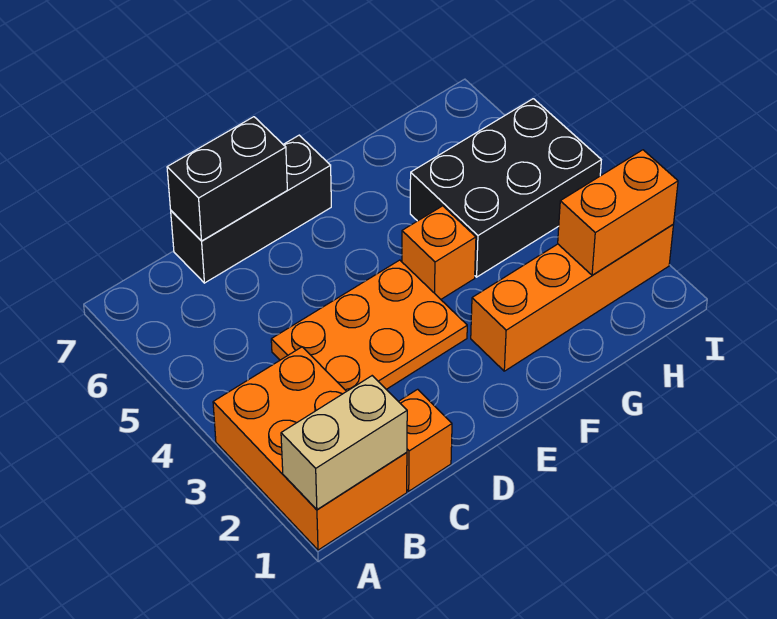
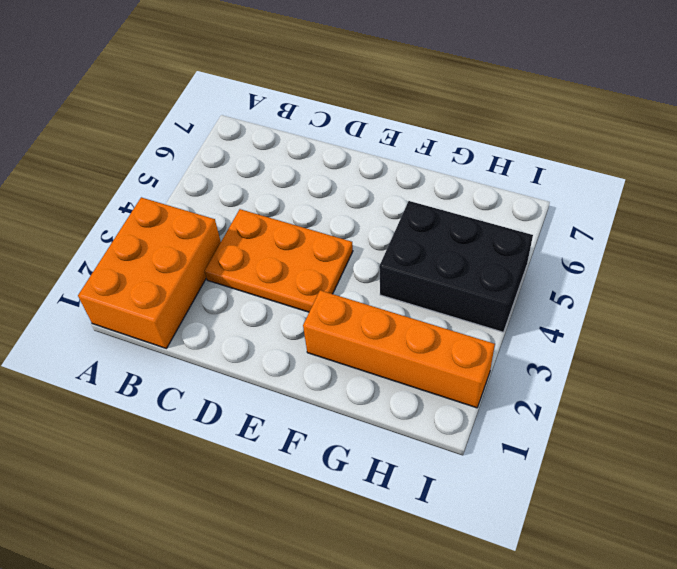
none -> orange brick C1 level 1
none -> black brick C7:E7 level 1

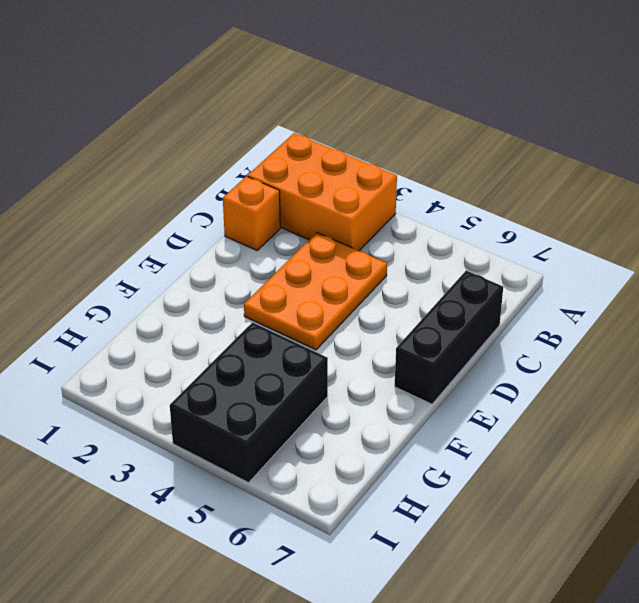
none -> orange brick F2:I2 level 1
none -> orange brick F4 level 1

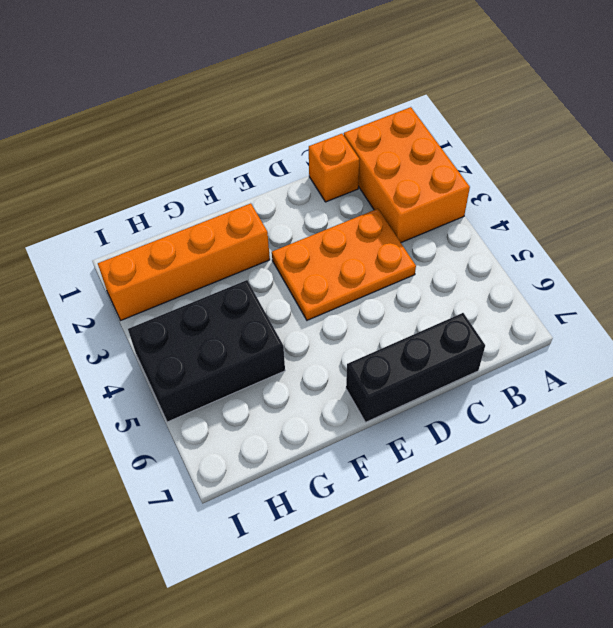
none -> orange brick F4 level 1
none -> tan brick A1:B1 level 2

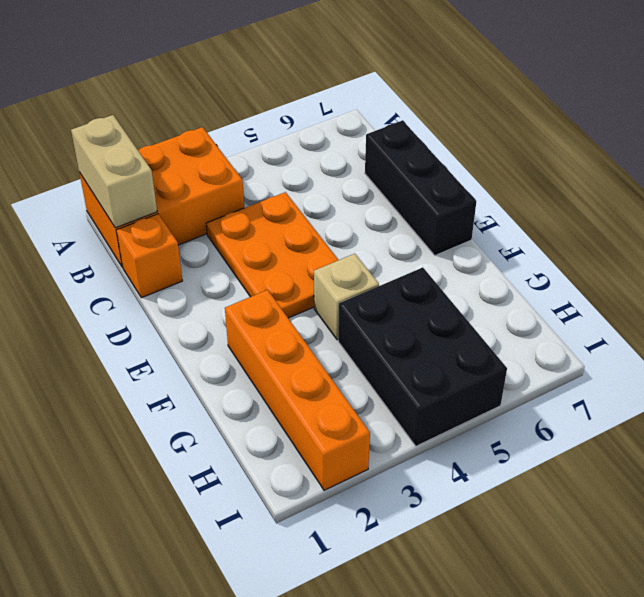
tan brick F4 level 1 -> orange brick F4 level 1
none -> black brick C7:D7 level 2
none -> orange brick H2:I2 level 2

